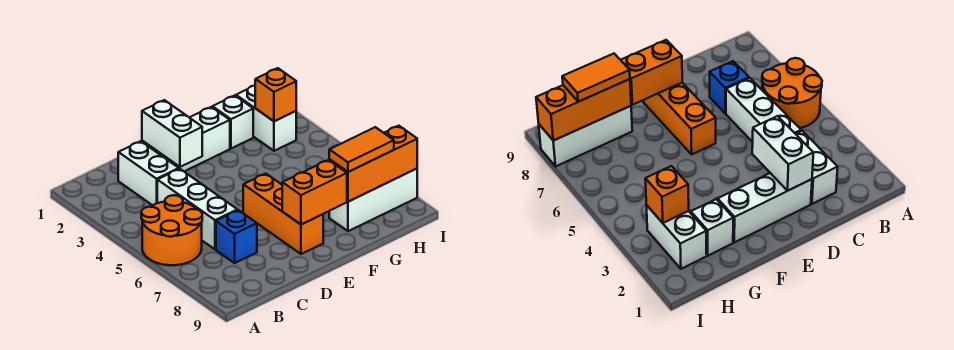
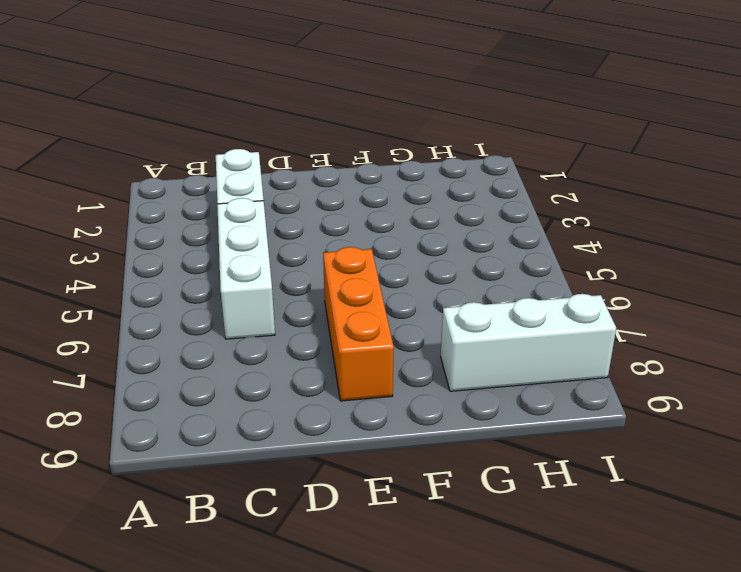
none -> orange round brick A5:B6 level 1
none -> blue brick C7 level 1
none -> white brick D2:F2 level 1

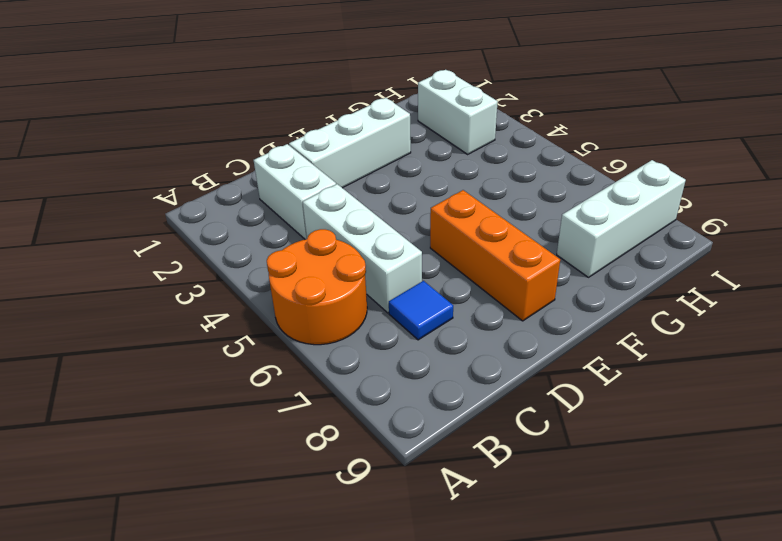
blue tile C7 level 1 -> blue brick C7 level 1
none -> white brick G2 level 1
none -> white brick D2:D3 level 2
none -> orange brick E8:F8 level 2

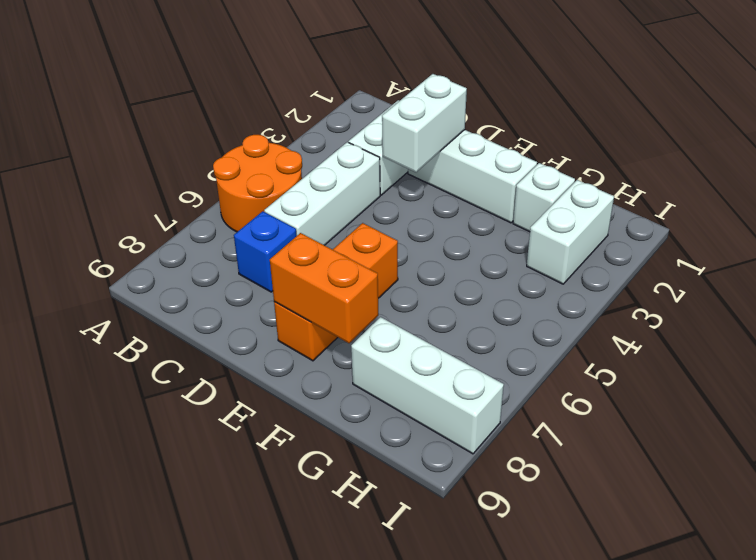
none -> orange brick G8:I8 level 2
none -> orange brick H3 level 2
none -> orange tile G8:H8 level 3

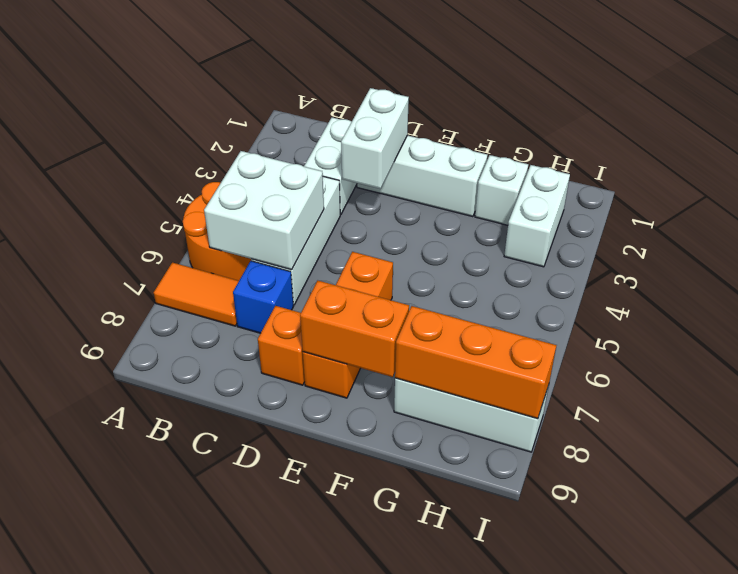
orange tile A7:B7 level 1 -> orange tile G8:H8 level 3
white brick B5:C6 level 2 -> none
orange brick D8 level 1 -> orange brick H3 level 2

